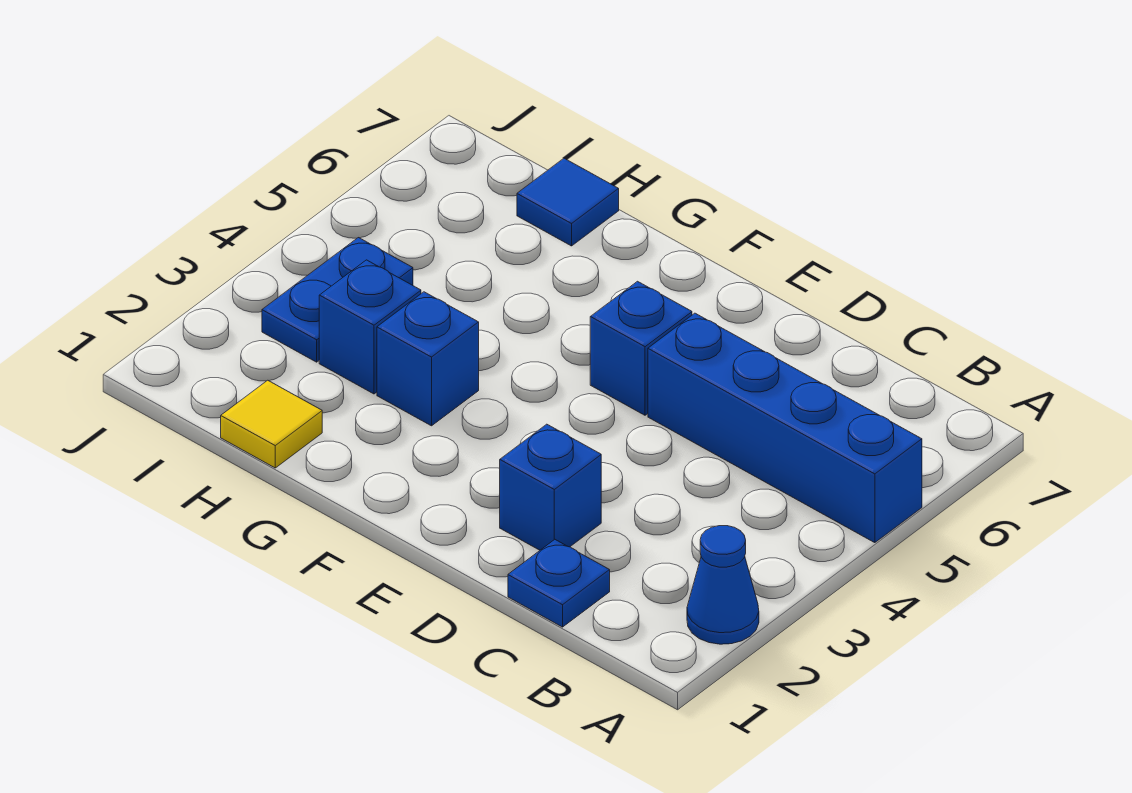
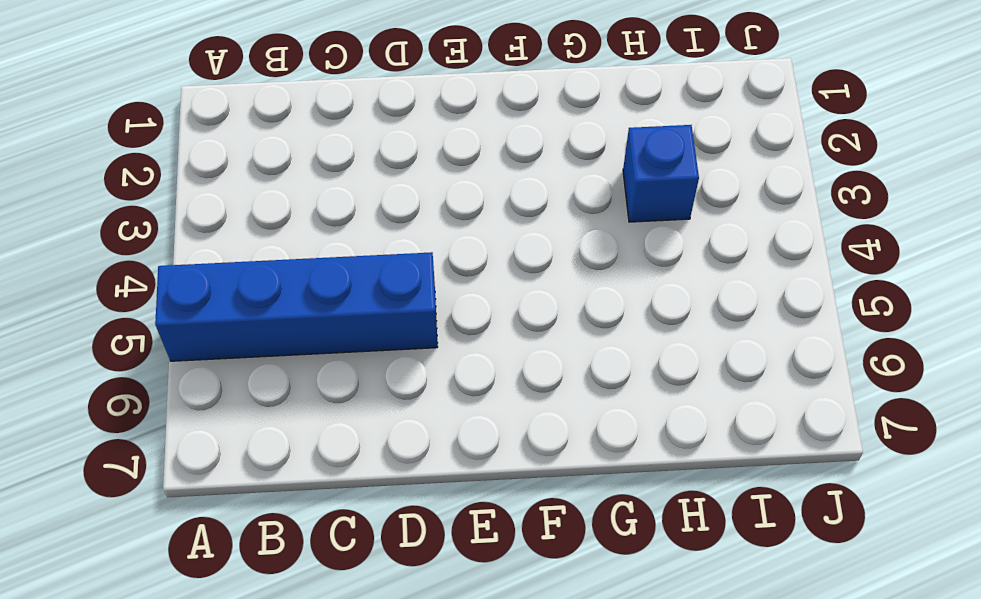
none -> blue cone A2 level 1
none -> blue plate C1 level 1

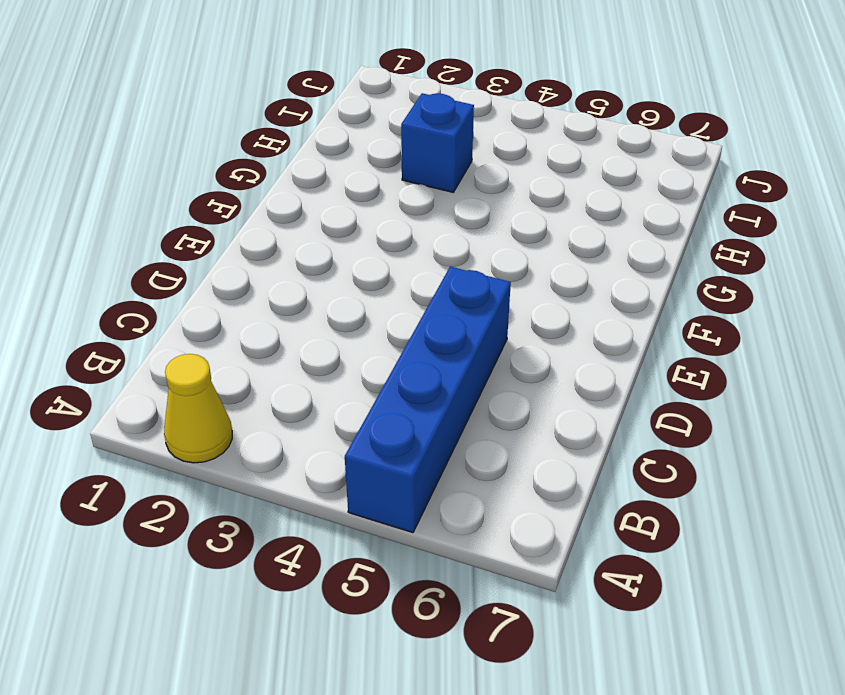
yellow cone A2 level 1 -> blue cone A2 level 1
none -> blue plate C1 level 1
none -> blue brick D2 level 1

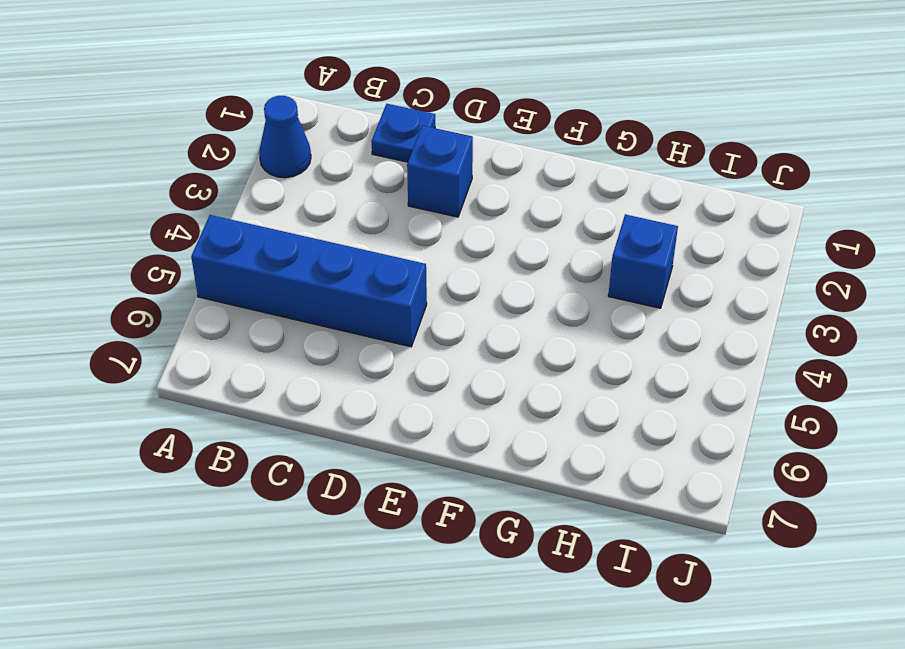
none -> blue brick E5 level 1
none -> blue brick G3 level 1

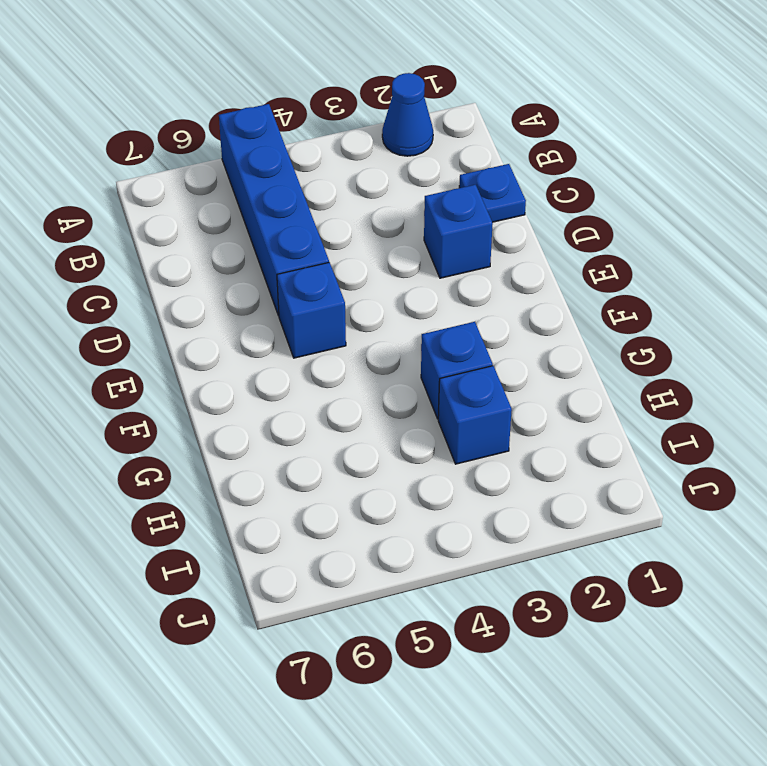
none -> yellow tile H1 level 1
none -> blue tile H7 level 1

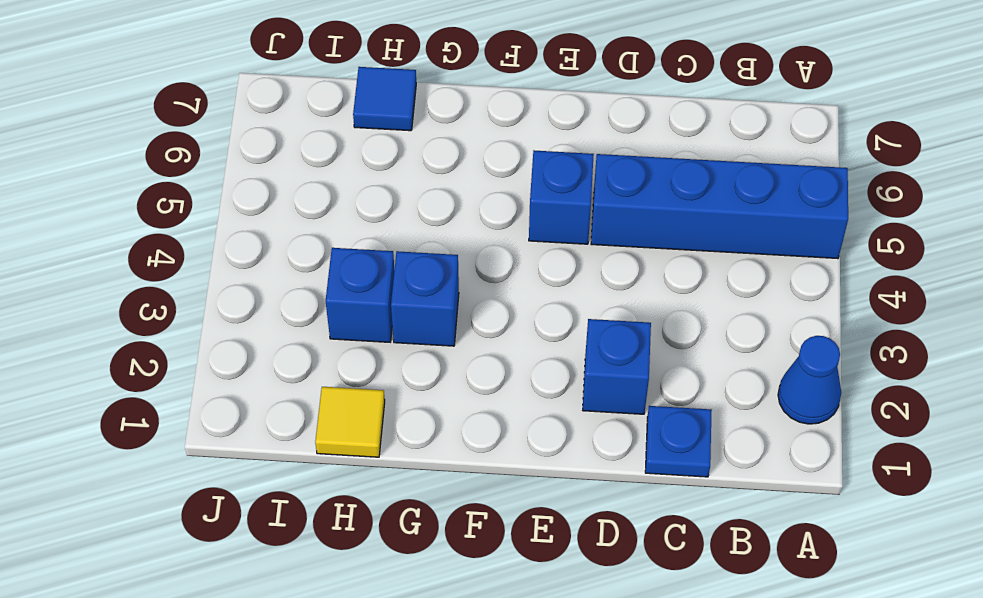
none -> blue plate I3:I4 level 1

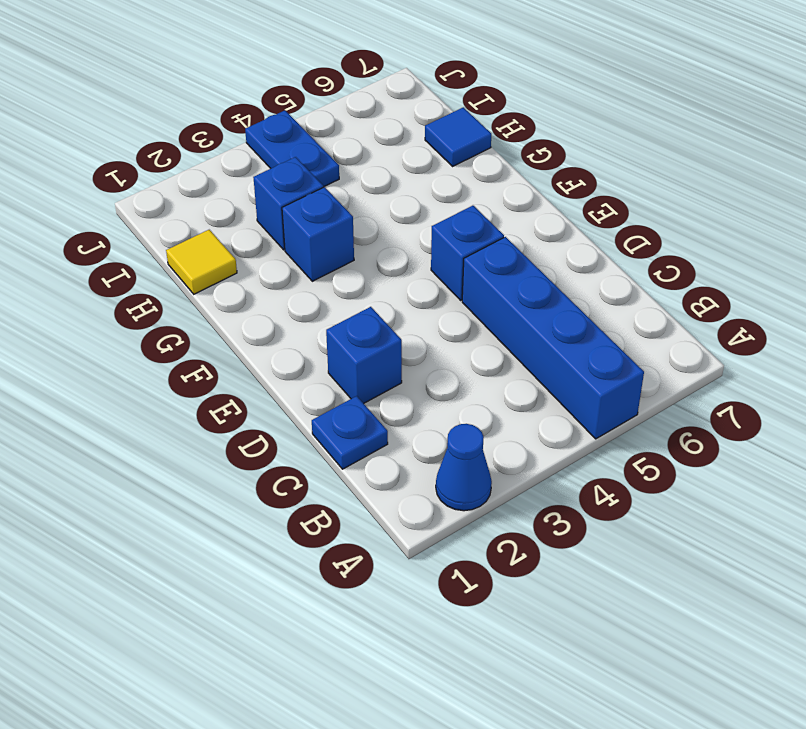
blue plate I4:J4 level 1 -> blue plate I3:I4 level 1

